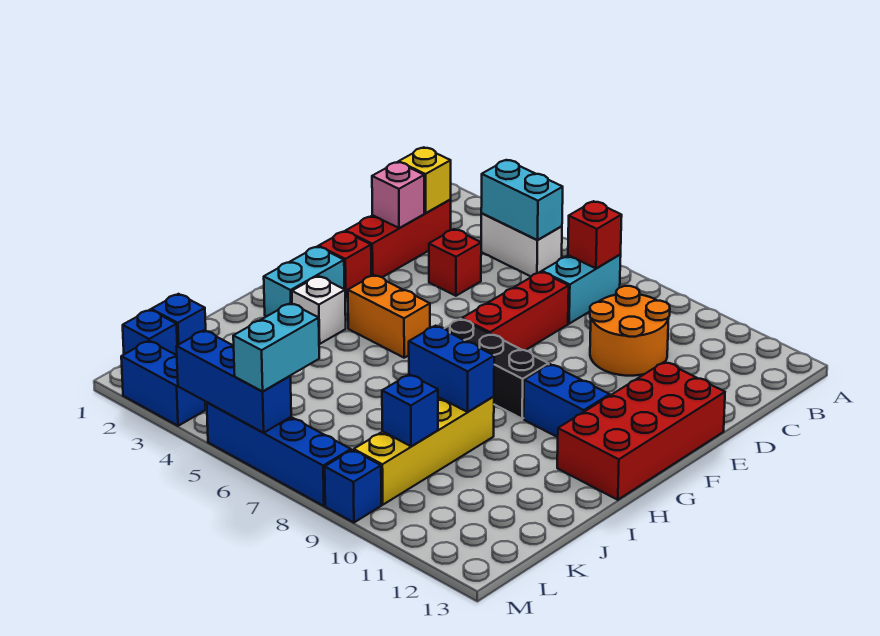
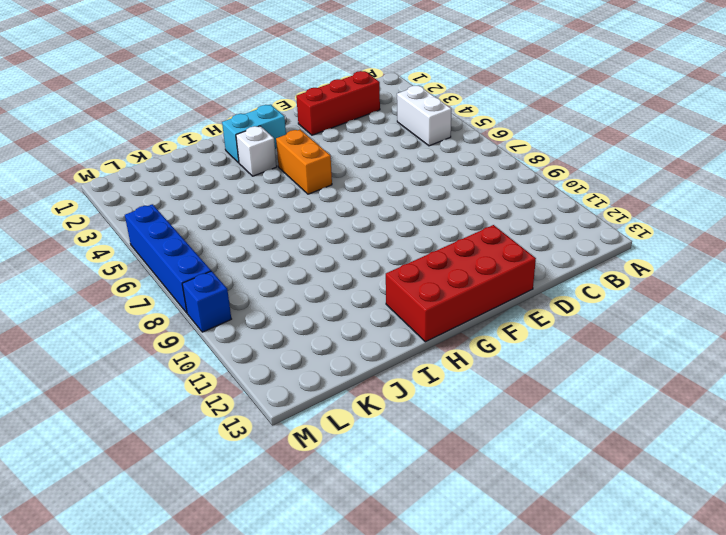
none -> cyan brick B7:C7 level 1
none -> orange round brick C9:D10 level 1
none -> red brick D4 level 1

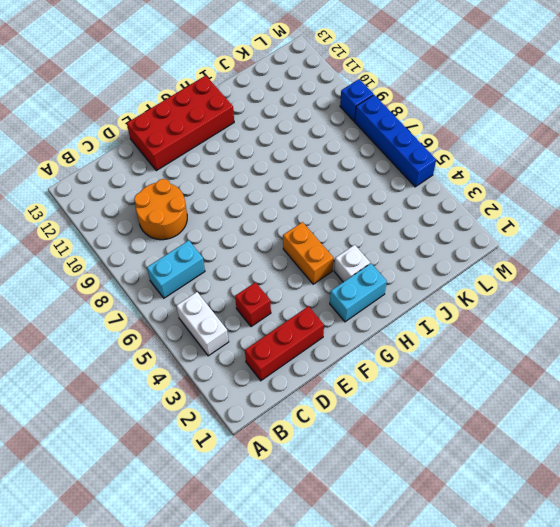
none -> red brick D7:F7 level 1
none -> red brick F2 level 1
none -> black brick G7:G9 level 1

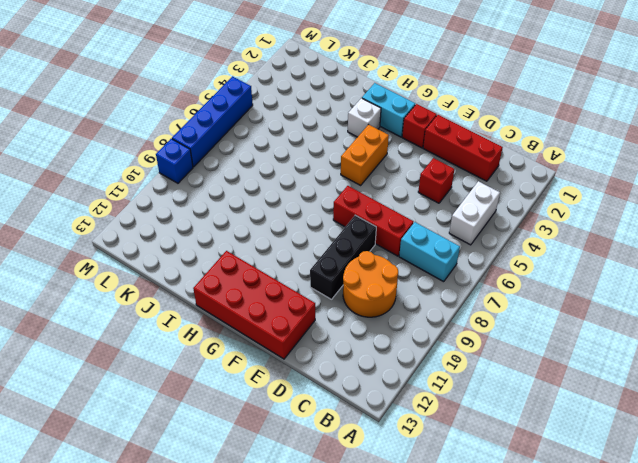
black brick E8:E10 level 1 -> black brick G7:G9 level 1
none -> blue brick G10:G11 level 1
none -> yellow brick I9:L9 level 1
none -> blue brick K1 level 1

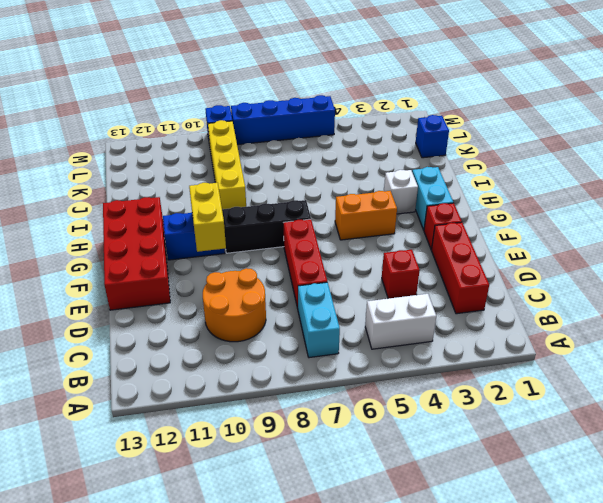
yellow brick F10:G10 level 2 -> none
none -> blue brick L1 level 1
none -> blue brick M2:M3 level 1
none -> cyan brick B4:B5 level 2

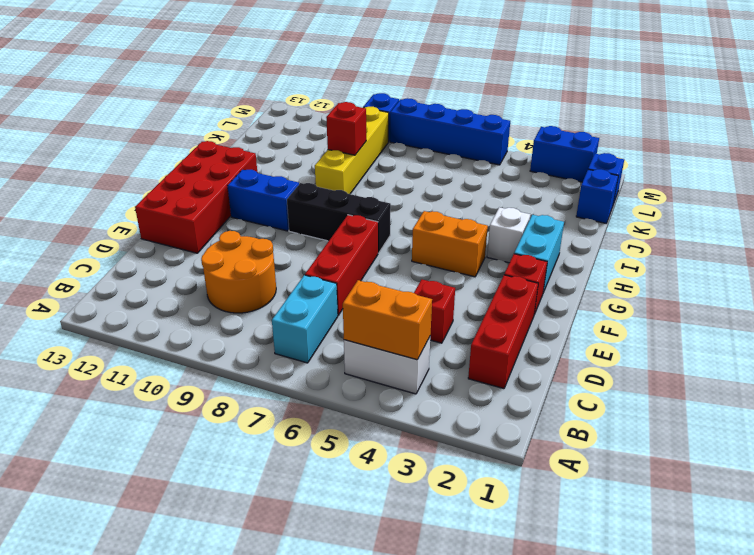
orange brick B4:B5 level 2 -> cyan brick B4:B5 level 2
red brick J9 level 2 -> red brick B7 level 2
none -> yellow brick C2 level 2
none -> pink brick D2 level 2
none -> blue brick I8:I9 level 2

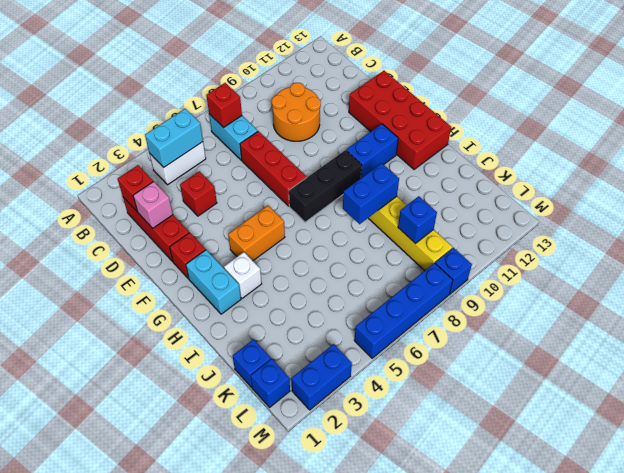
red brick C2 level 2 -> yellow brick C2 level 2
none -> blue brick M4:M6 level 2
none -> cyan brick L6:M6 level 3

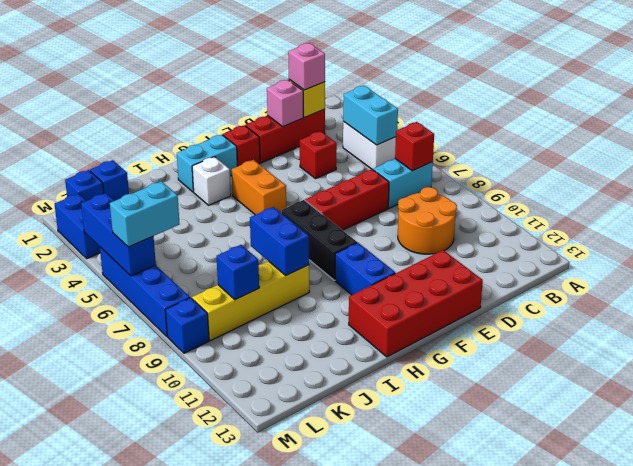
pink brick C2 level 3 -> none

